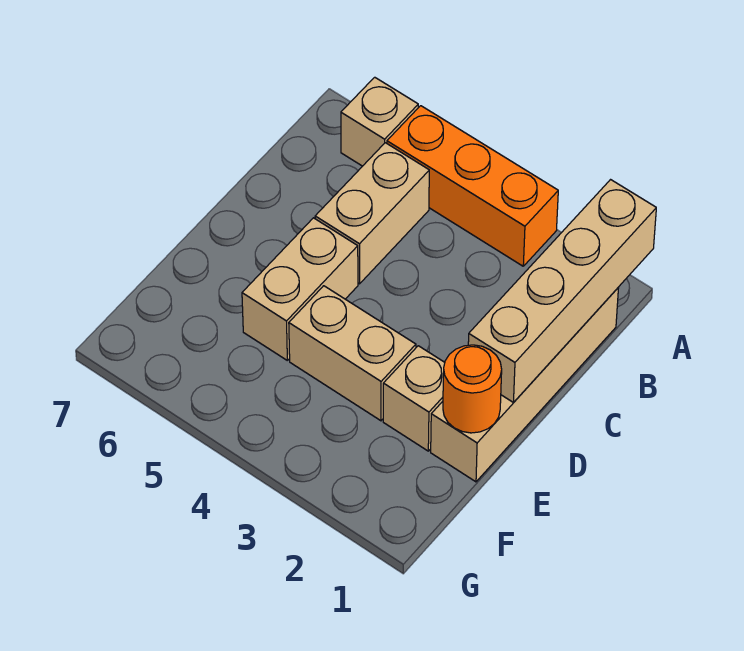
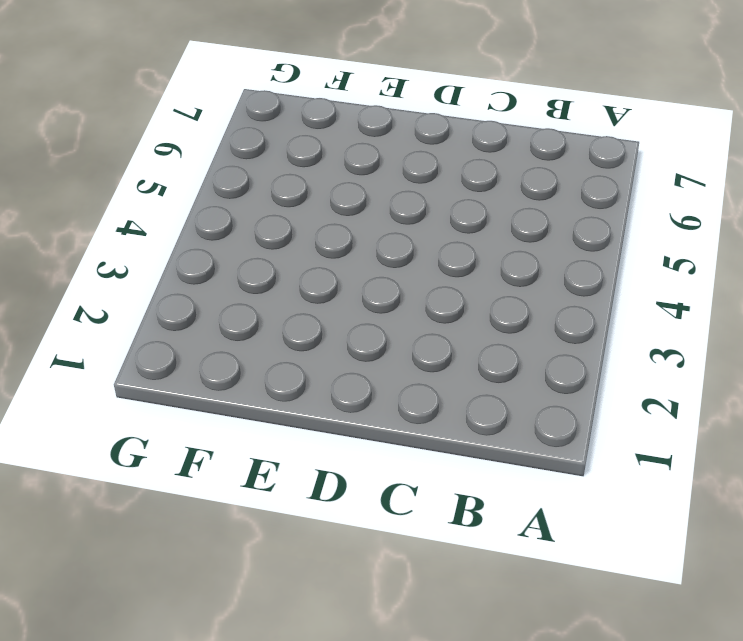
none -> orange brick A3:A5 level 1
none -> tan brick A6 level 1

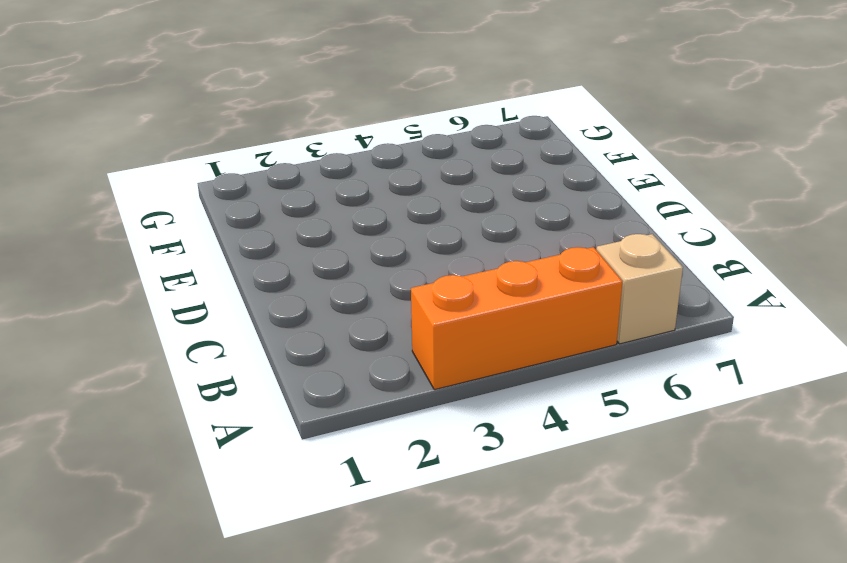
none -> tan brick B1:E1 level 1
none -> tan brick B5:C5 level 1

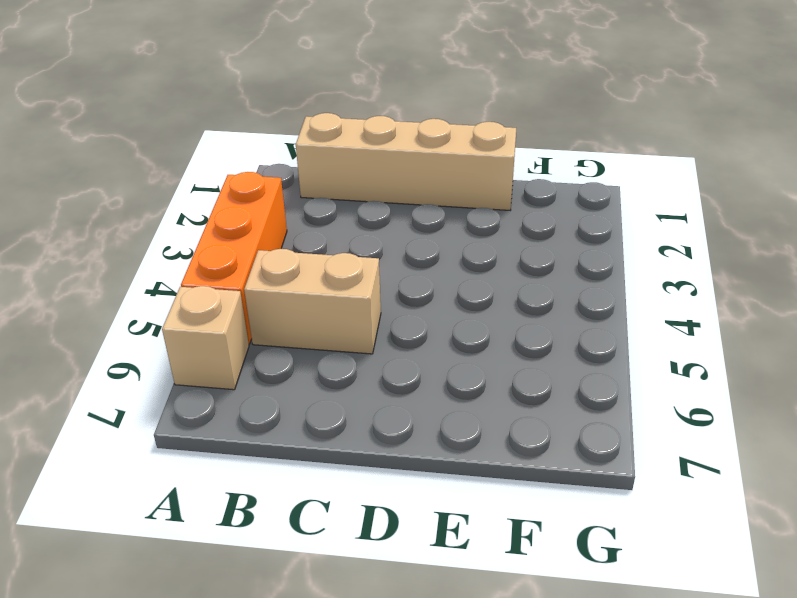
none -> tan brick D5:E5 level 1
none -> tan brick E2 level 1

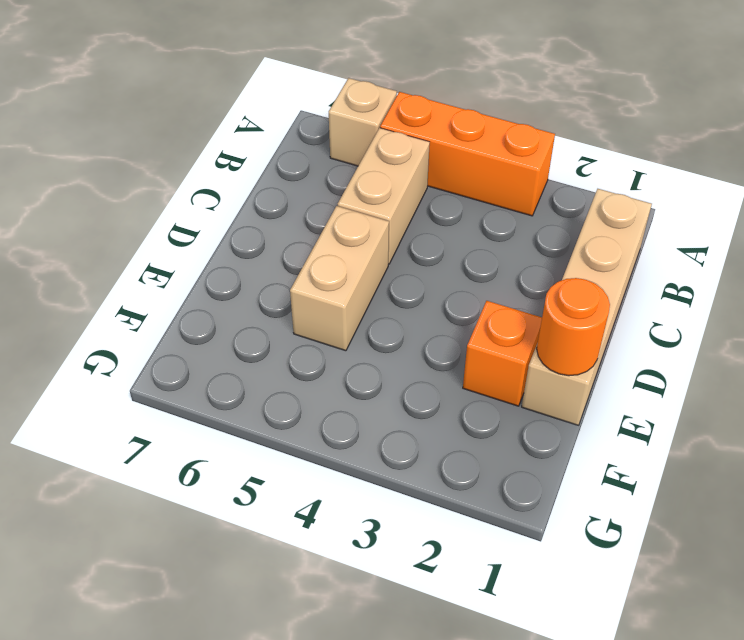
orange brick E2 level 1 -> tan brick E2 level 1
none -> tan brick E3:E4 level 1
none -> tan brick A1:D1 level 2

